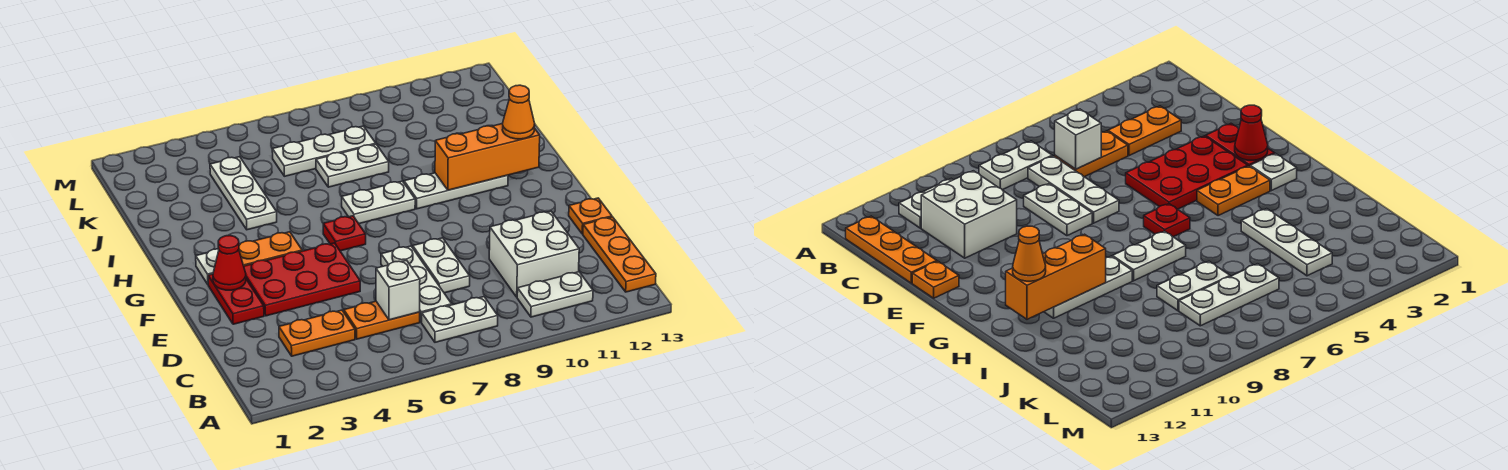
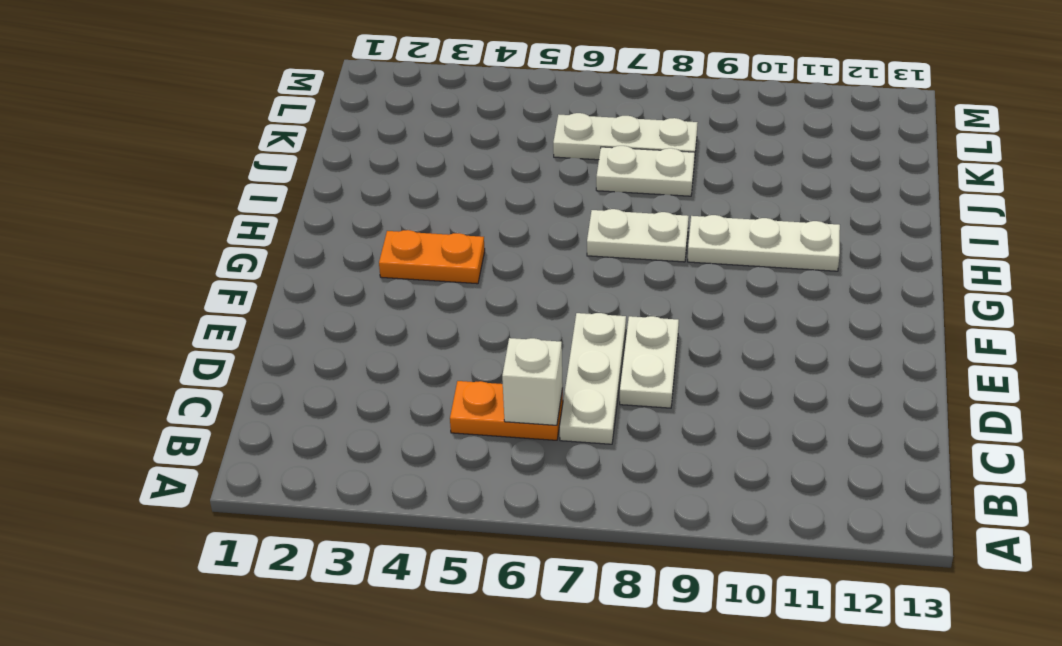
none -> white plate B7:B8 level 1
none -> white plate B10:B11 level 1
none -> orange plate B13:D13 level 1

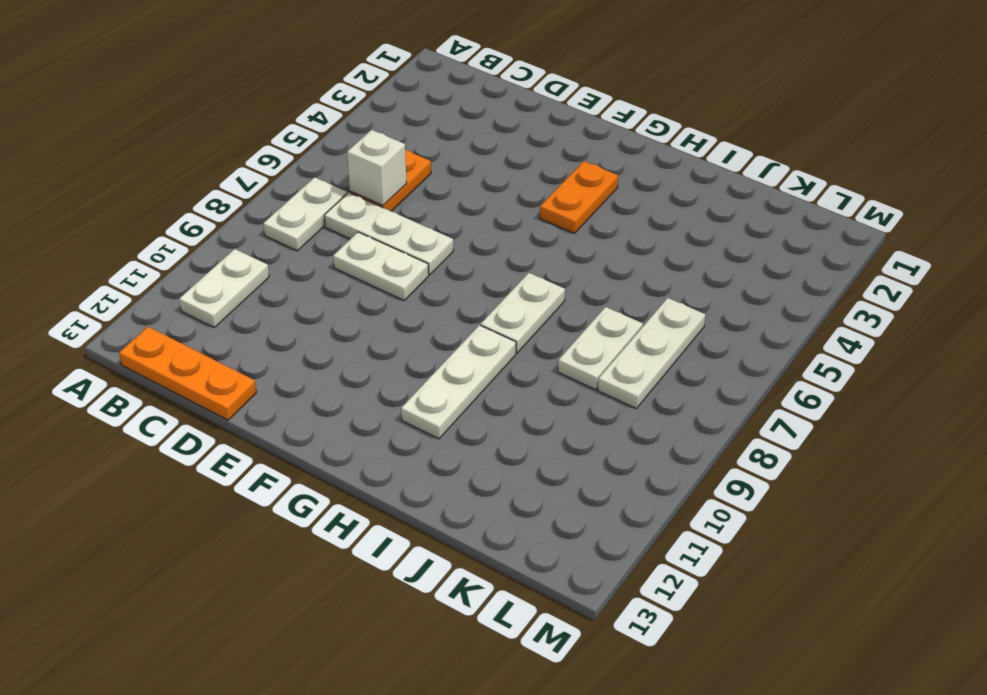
none -> orange plate C3:C4 level 1
none -> white brick C10:D11 level 1
none -> red plate E2:F2 level 1

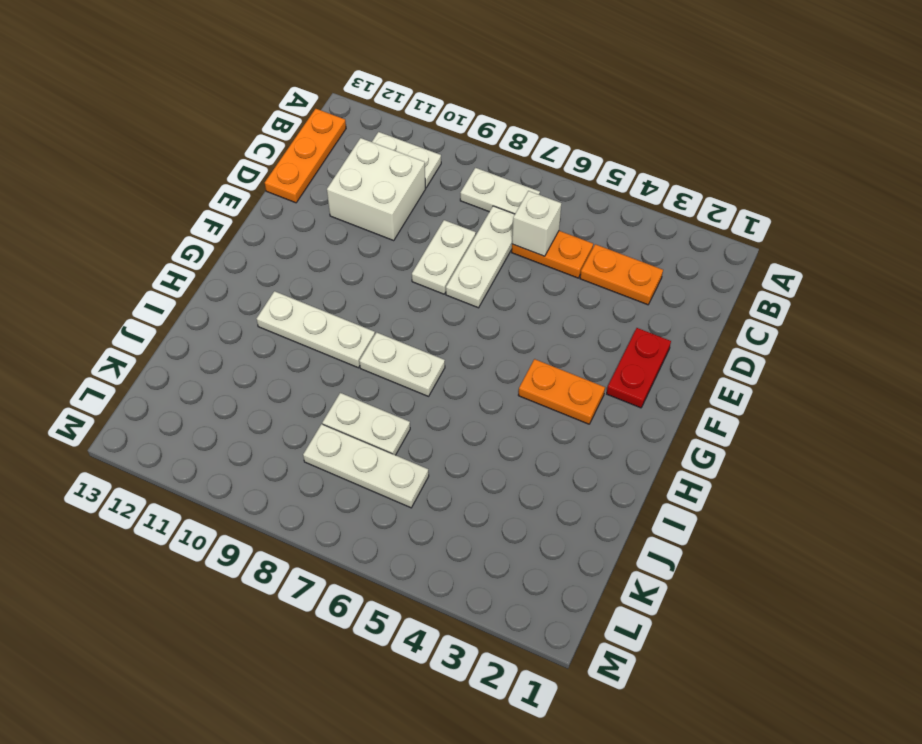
none -> red plate E3:F5 level 1
none -> orange plate E13 level 1
none -> white plate G2 level 1

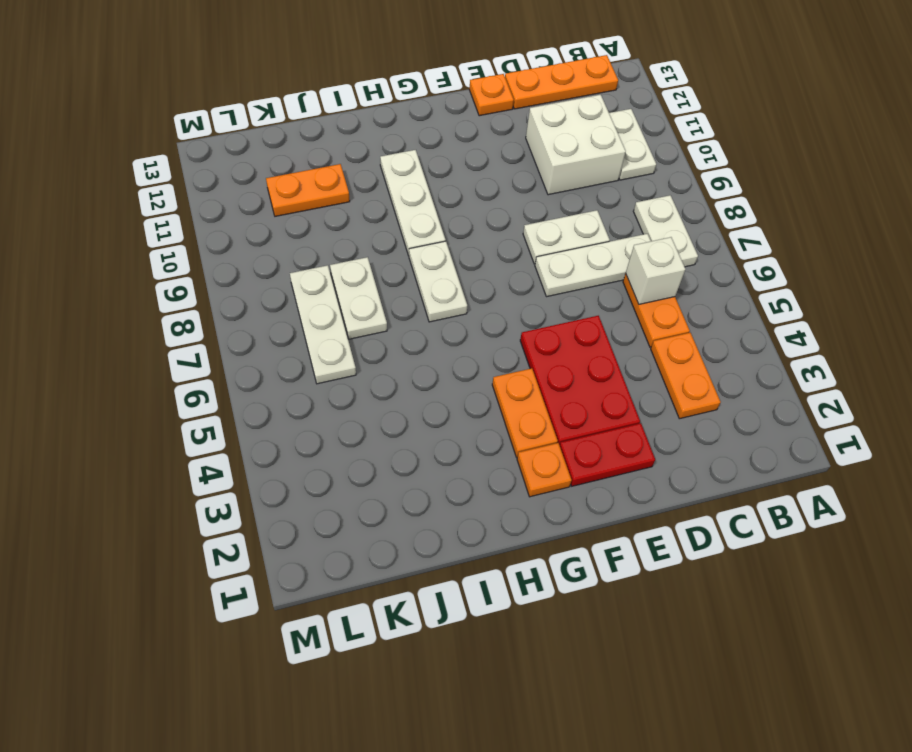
orange plate G2 level 1 -> white plate G2 level 1
orange plate J11:K11 level 1 -> none
none -> red plate G6 level 1
none -> white plate I4:K4 level 1
none -> red cone F2 level 2

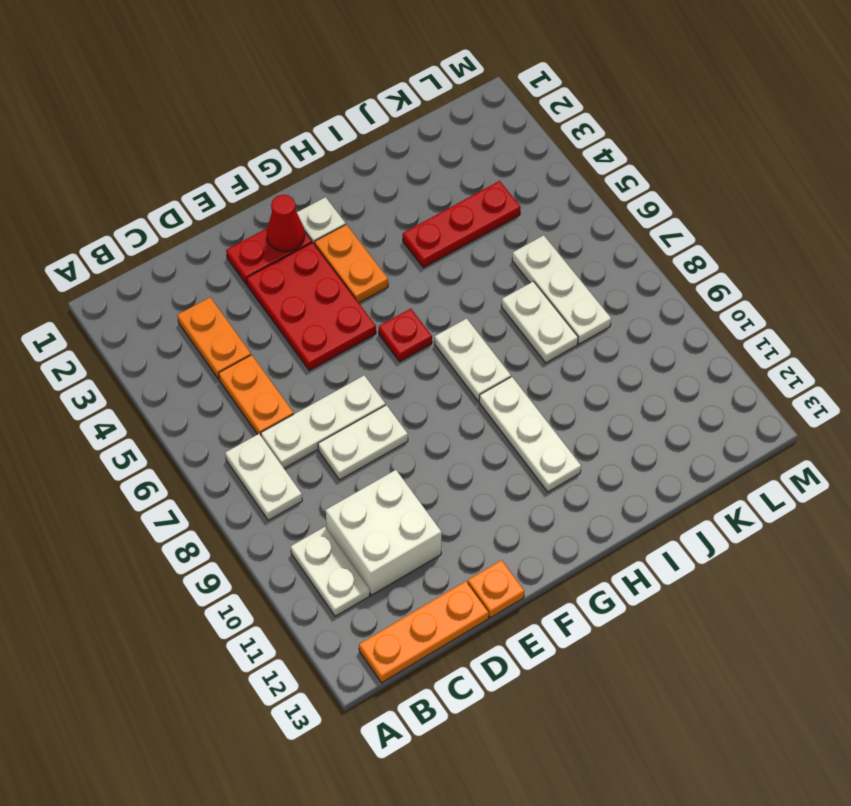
red plate I4:K4 level 1 -> white plate I4:K4 level 1
none -> white brick C6 level 2
none -> orange brick H10:H12 level 2
none -> orange cone H12 level 3

